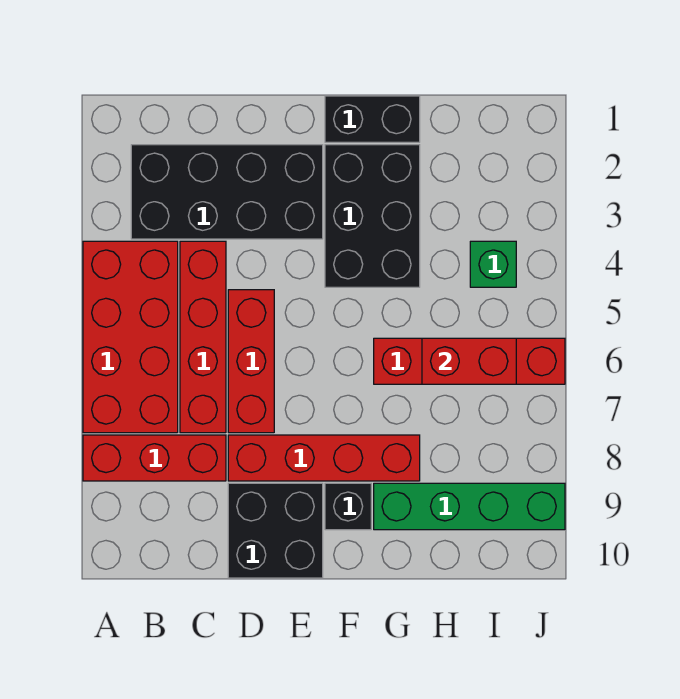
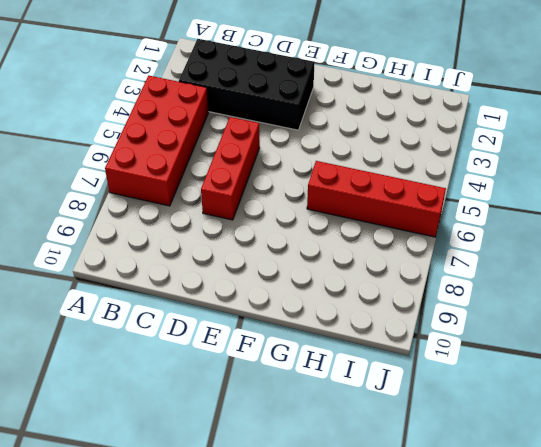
none -> red brick A8:C8 level 1
none -> red brick C4:C7 level 1
none -> red brick D8:G8 level 1

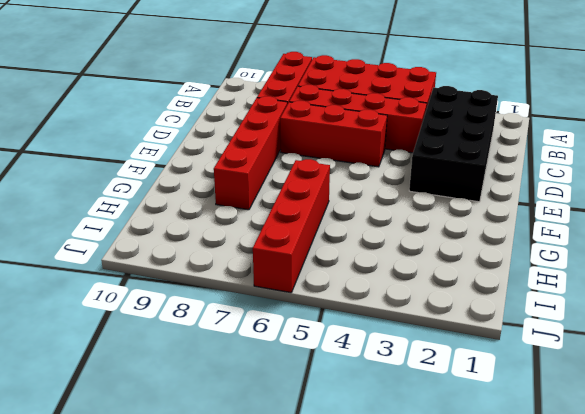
none -> black brick D9:E10 level 1
none -> black brick F1:G1 level 1
none -> black brick F2:G4 level 1

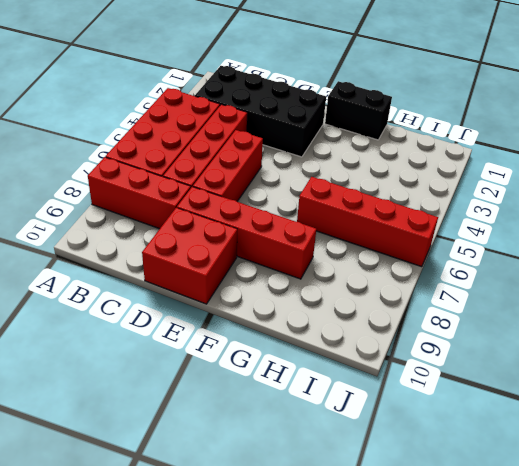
red brick D9:E10 level 1 -> black brick D9:E10 level 1
none -> black brick F2:G4 level 1
none -> black brick F9 level 1
none -> green brick G9:J9 level 1

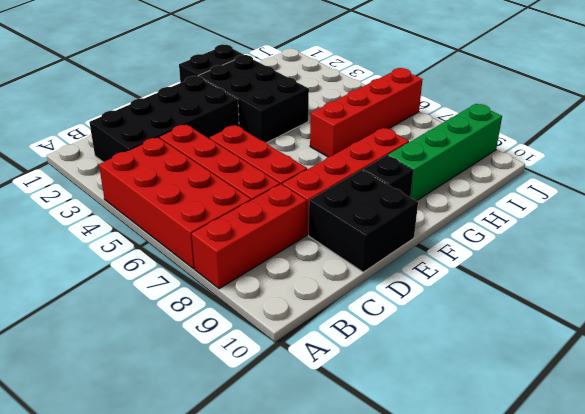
none -> green brick I4 level 1
none -> red brick H6:I6 level 2

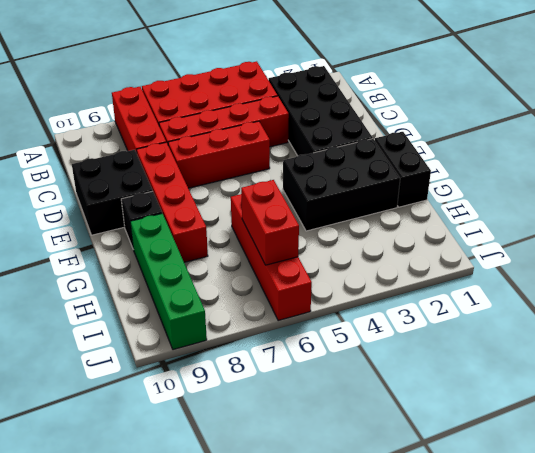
none -> green brick I4 level 1

